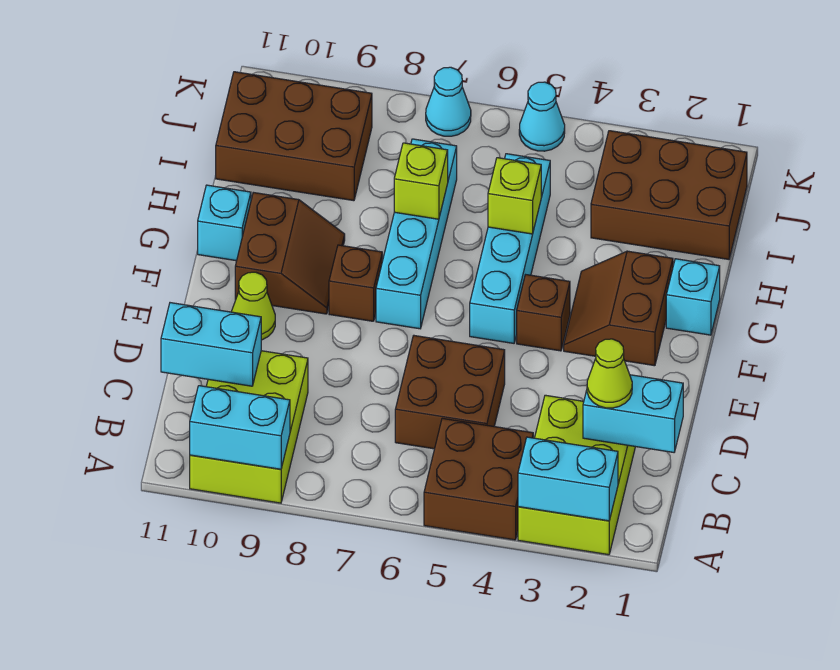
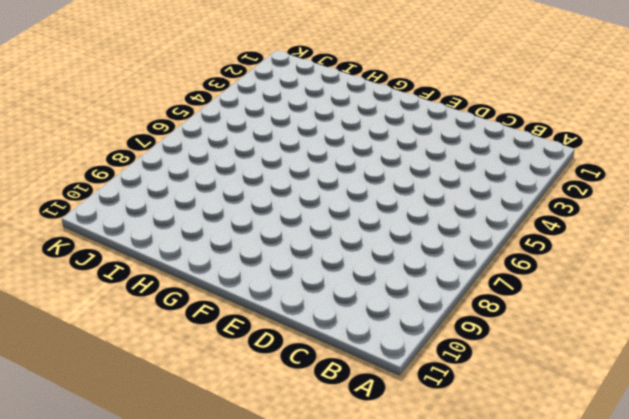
none -> lime brick A2:C3 level 1
none -> brown brick A4:B5 level 1
none -> lime brick A9:C10 level 1

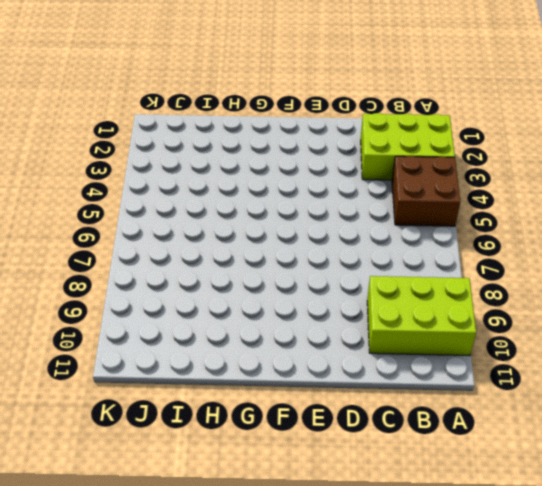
none -> brown brick C5:D6 level 1
none -> lime cone E10 level 1
none -> brown slope F2:G3 level 1 top 2

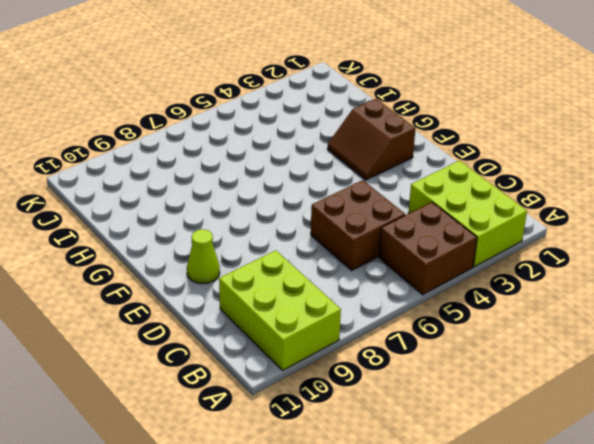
none -> brown brick F4 level 1
none -> cyan brick F5:I5 level 1
none -> cyan brick F7:I7 level 1

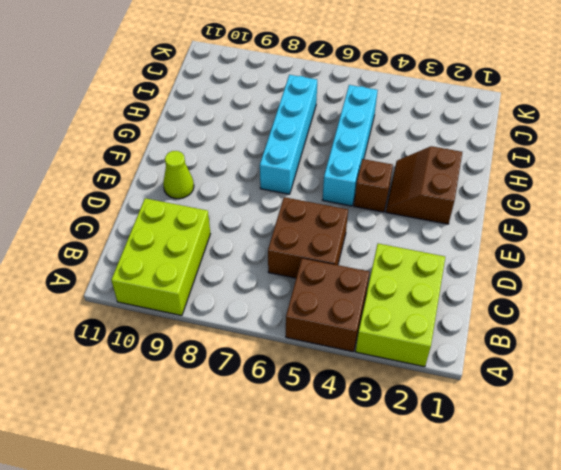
none -> brown brick F8 level 1
none -> brown slope F9:G10 level 1 top 10
none -> cyan brick G1 level 1

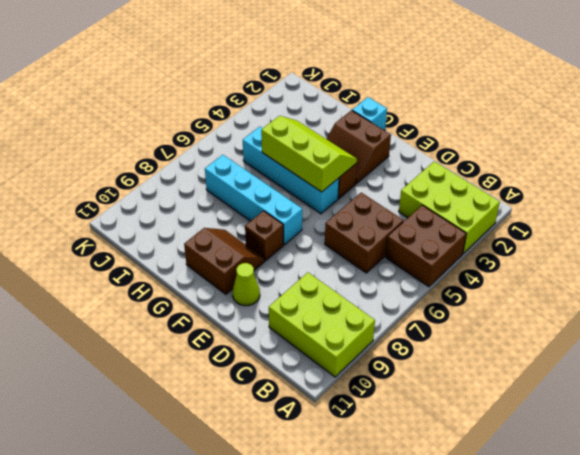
lime slope F4:H5 level 2 top 5 -> lime brick H5 level 2
none -> cyan brick G11 level 1
none -> brown brick I1:J3 level 1
none -> brown brick I9:J11 level 1

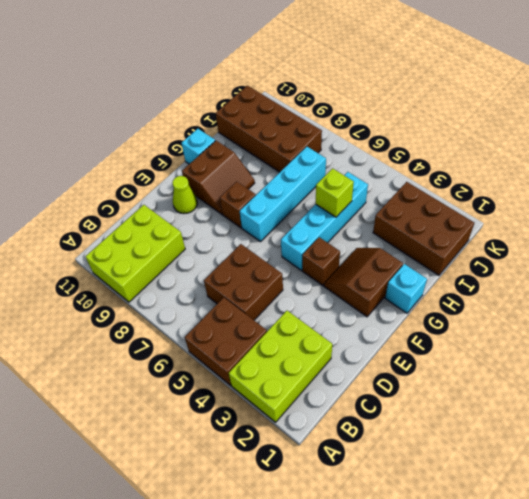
brown brick I8:J11 level 1 -> brown brick I9:J11 level 1
none -> cyan cone K5 level 1
none -> cyan cone K7 level 1
none -> cyan brick A2:A3 level 2

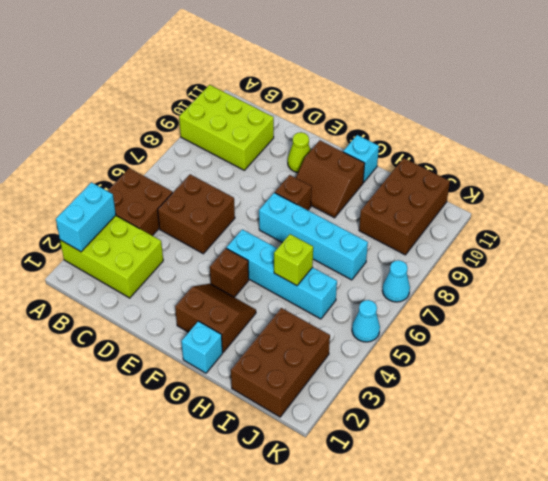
none -> cyan brick A9:A10 level 2
none -> cyan brick C1:C2 level 2
none -> cyan brick C10:C11 level 2

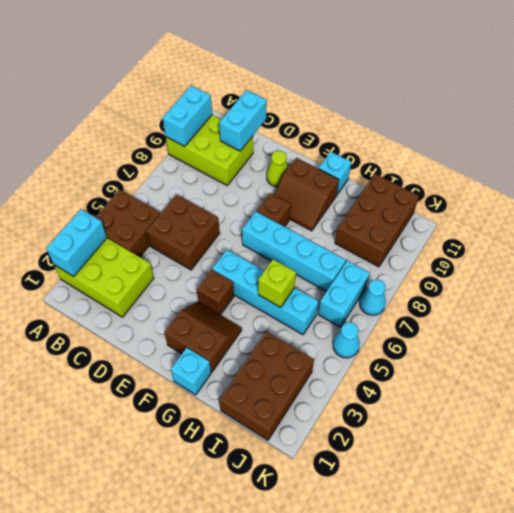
cyan brick J6:J7 level 1 -> cyan brick C1:C2 level 2
none -> lime brick H7 level 2
none -> lime cone C2 level 3

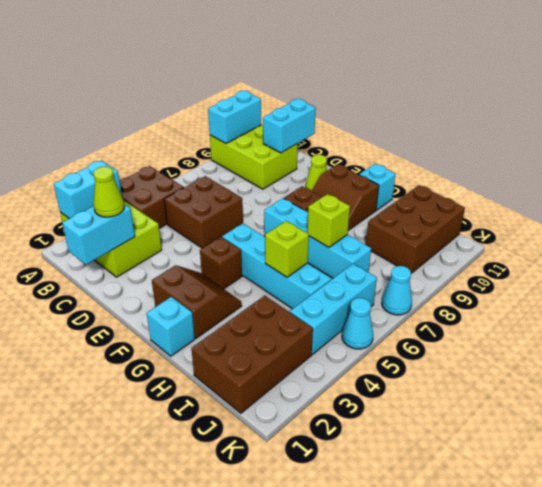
cyan brick J4:J6 level 1 -> none

